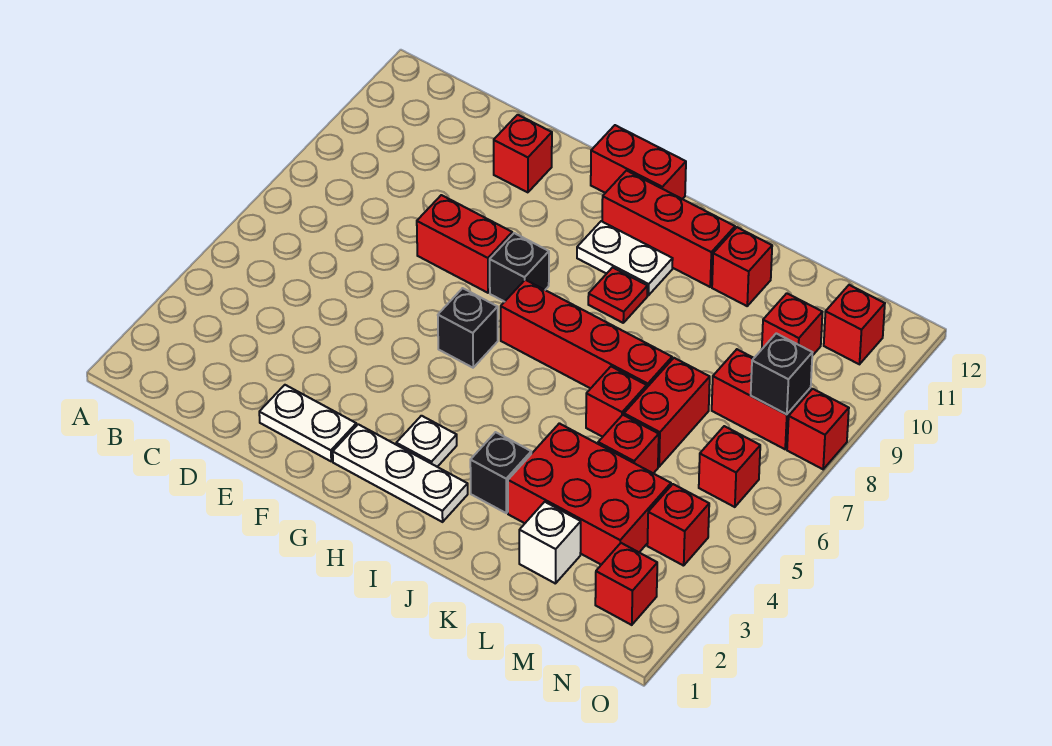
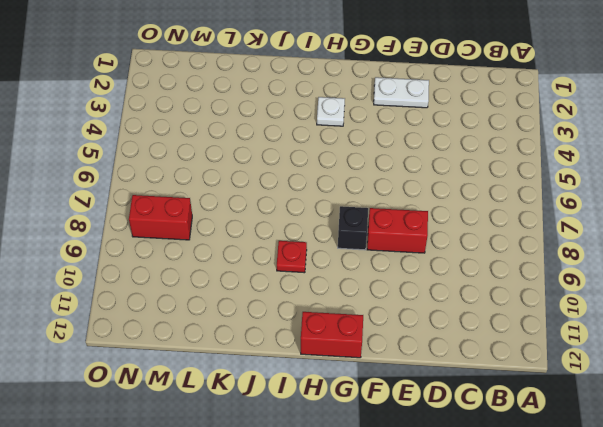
none -> red brick E11 level 1
none -> white plate G2:I2 level 1
none -> black brick G6 level 1

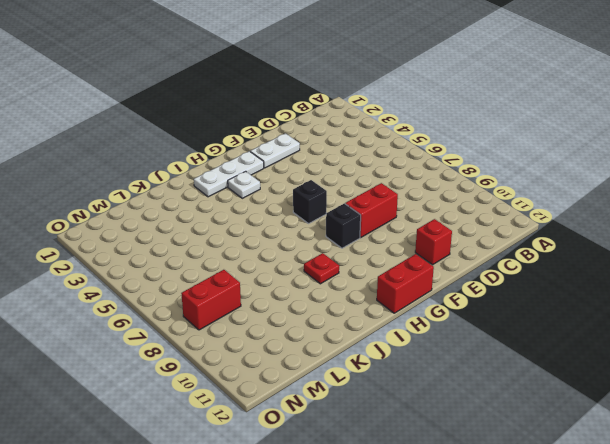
none -> red brick H7:K7 level 1
none -> white plate H10:I10 level 1
none -> red brick H11:J11 level 1

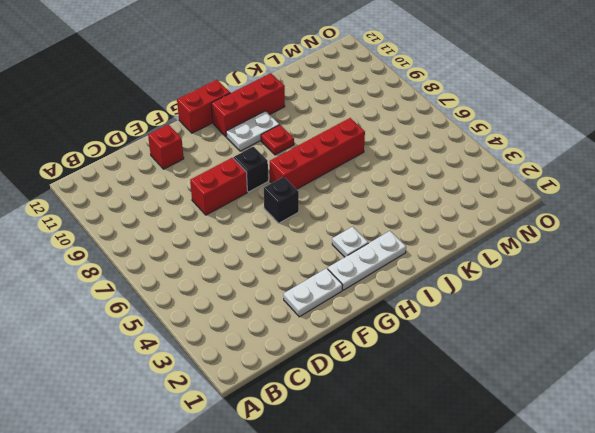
none -> black brick J3 level 1
none -> red brick K3:M4 level 1
none -> red brick K6 level 1

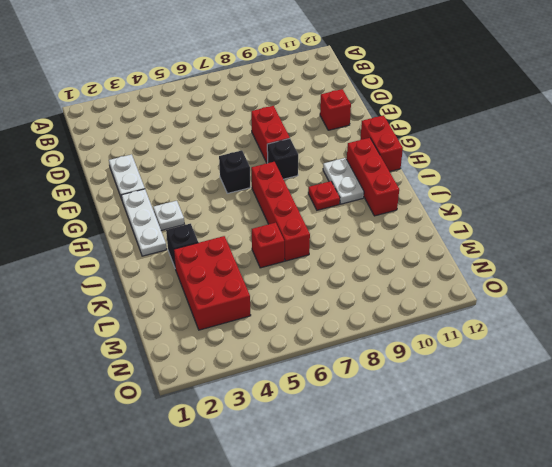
none -> red brick K11 level 1
none -> white brick L2 level 1
none -> red brick L5 level 1

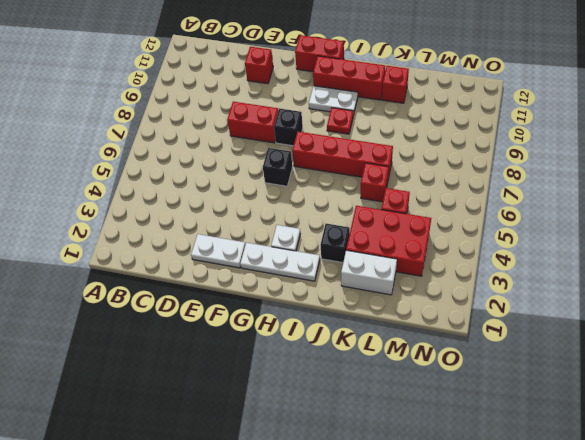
white brick K2:L2 level 1 -> white brick L2 level 1
none -> red brick L6:L7 level 1
none -> red brick M8:N8 level 1
none -> red brick M10 level 1

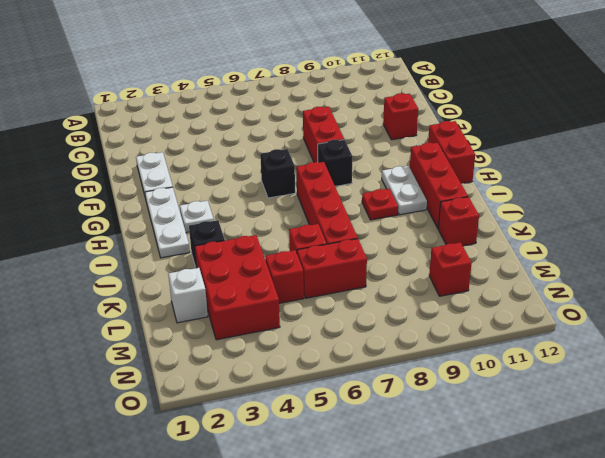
none -> red brick M8:N8 level 1
none -> red brick N2 level 1
none -> red brick N4 level 1

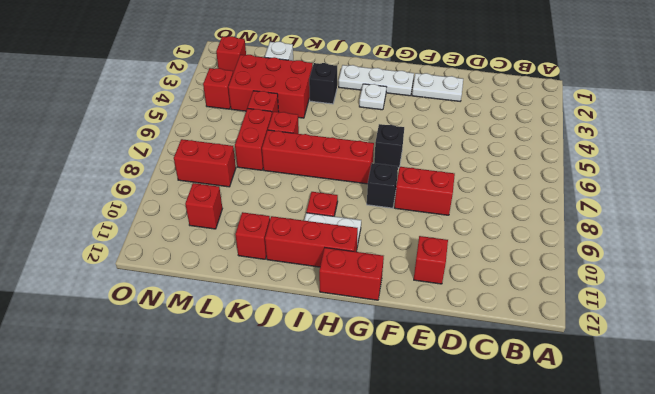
none -> red brick N6 level 1
none -> red brick N11 level 1
none -> red brick O8 level 1

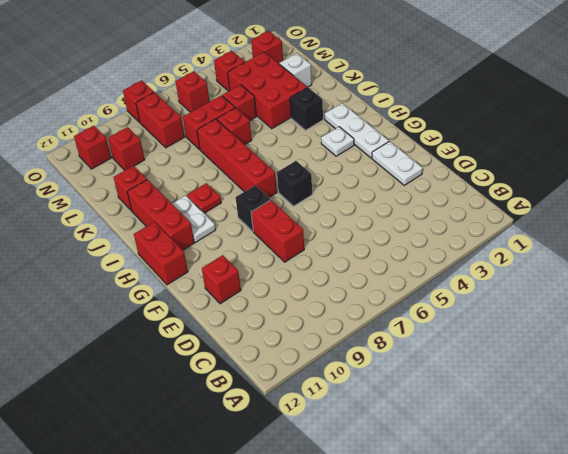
none -> black brick N8 level 2

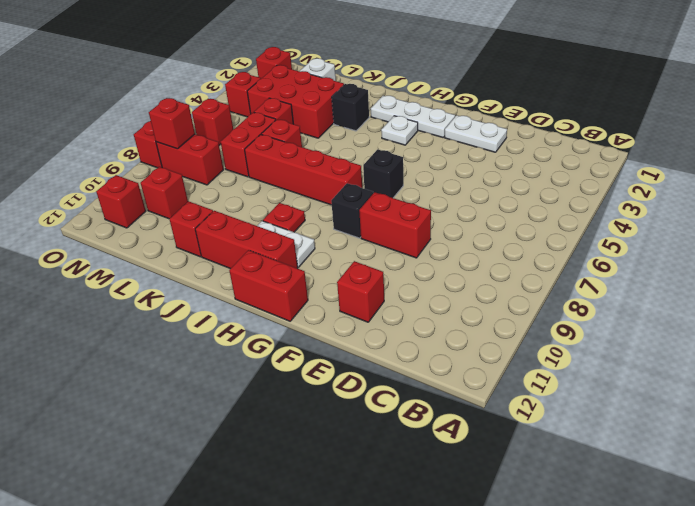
red brick N8 level 2 -> black brick N8 level 2

